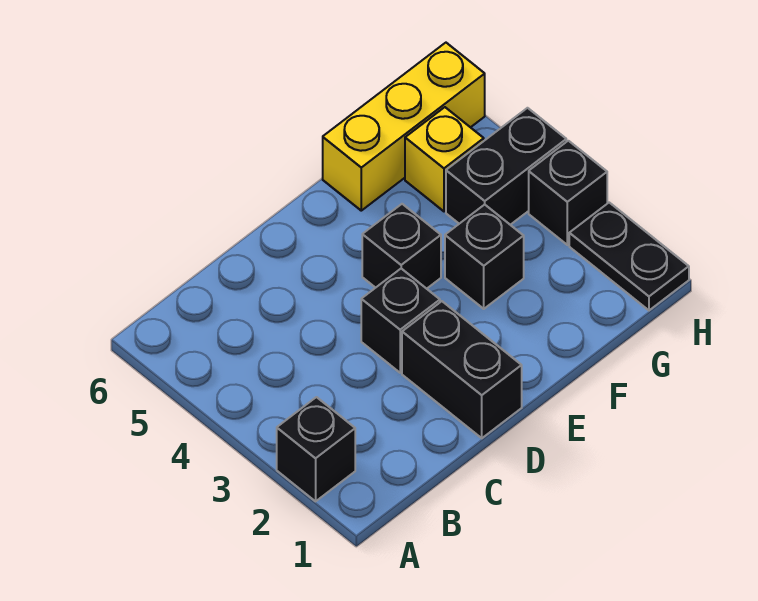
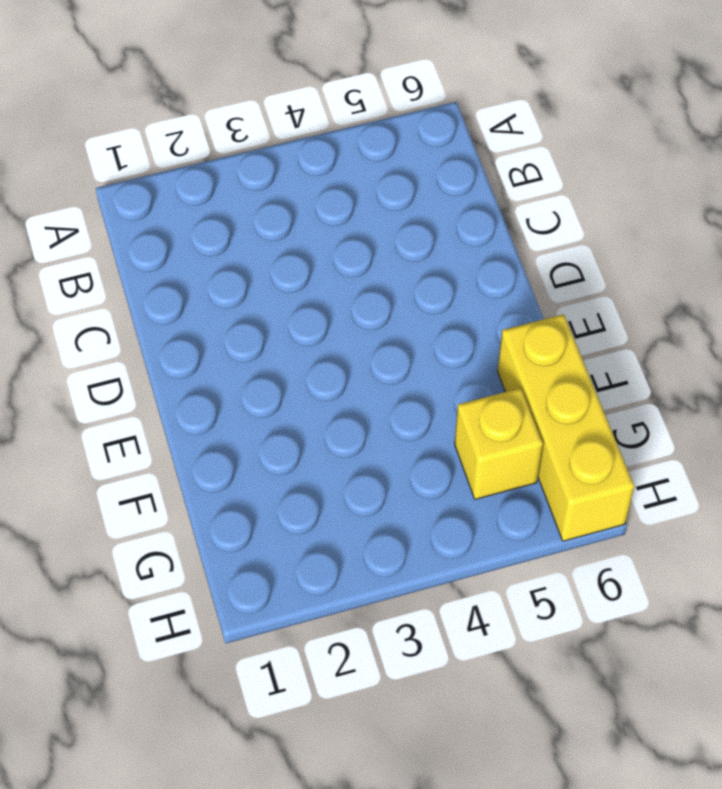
none -> black brick A2 level 1
none -> black brick D1:D2 level 1

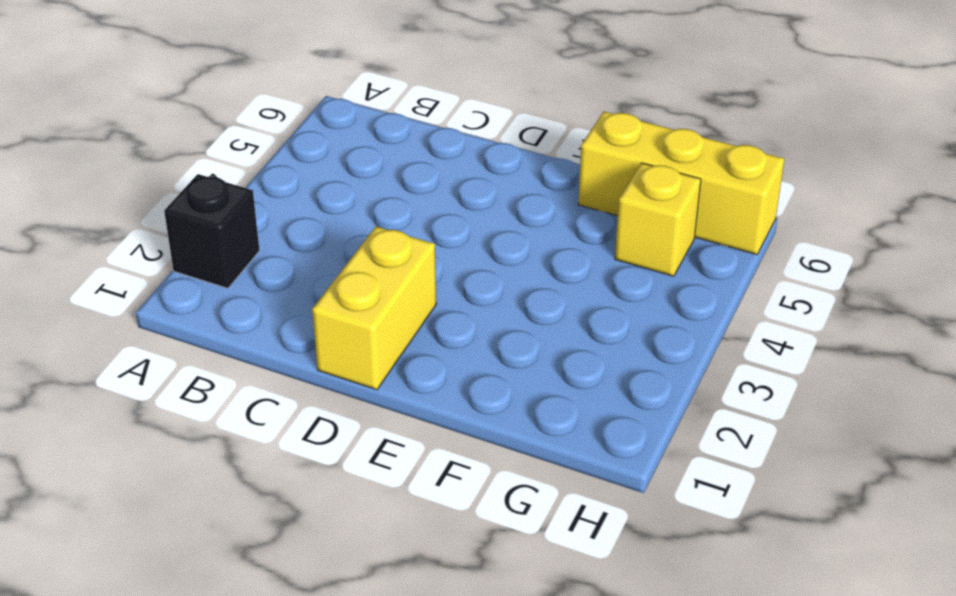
yellow brick D1:D2 level 1 -> black brick D1:D2 level 1
none -> black brick D3 level 1
none -> black brick E4 level 1

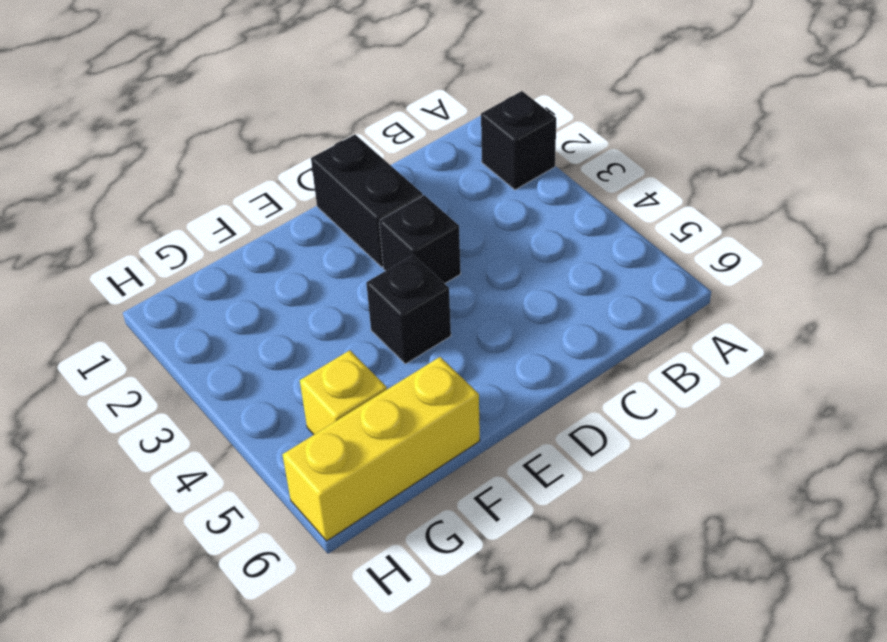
none -> black brick F3 level 1
none -> black brick G4:H4 level 1

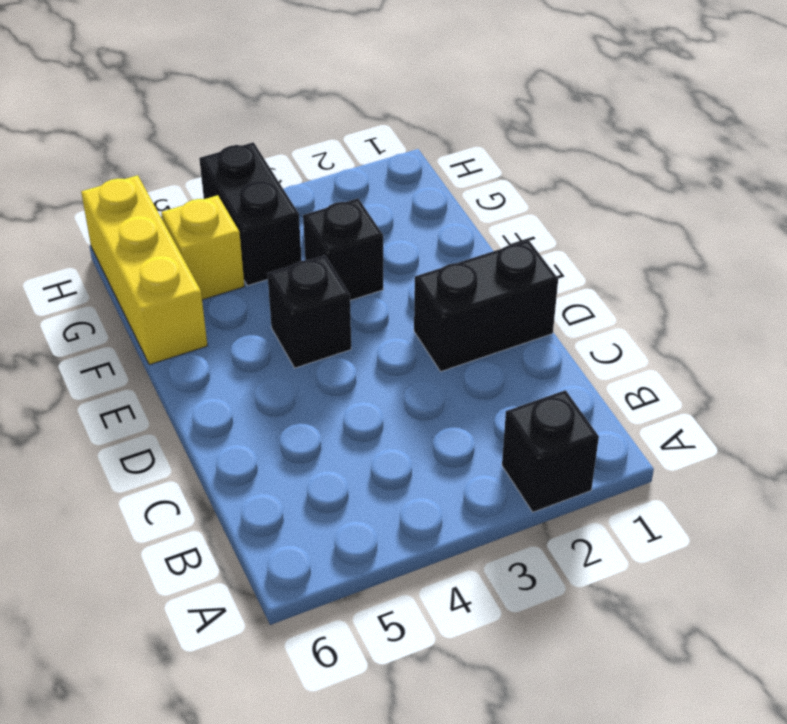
none -> black brick D3 level 1
none -> black plate H1:H2 level 1

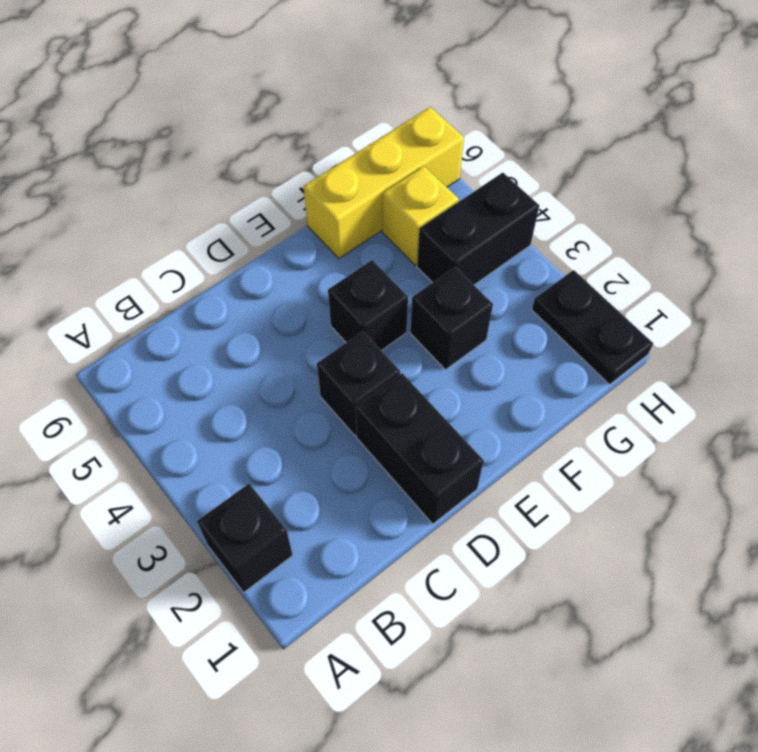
none -> black brick H3 level 1

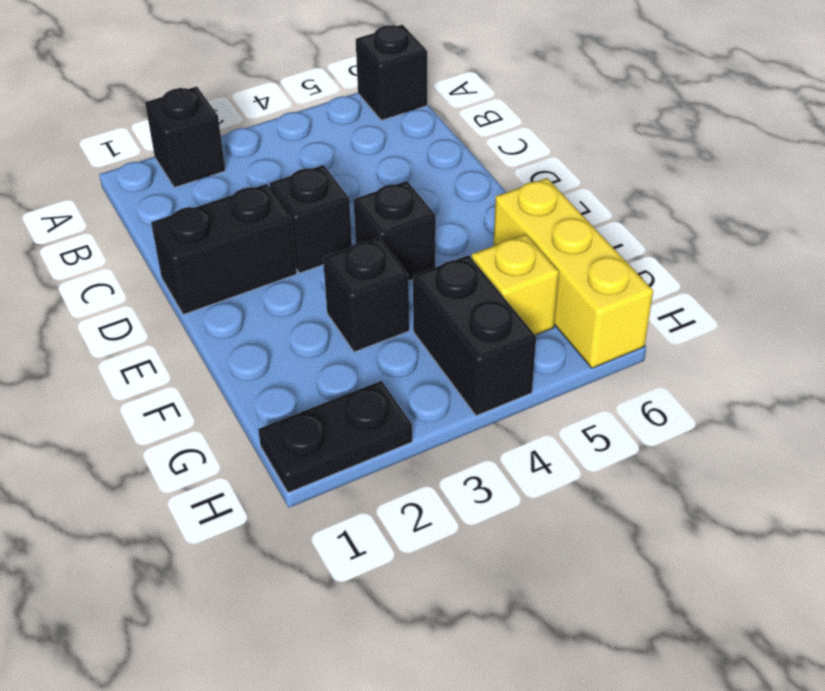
black brick A6 level 1 -> black brick H3 level 1

